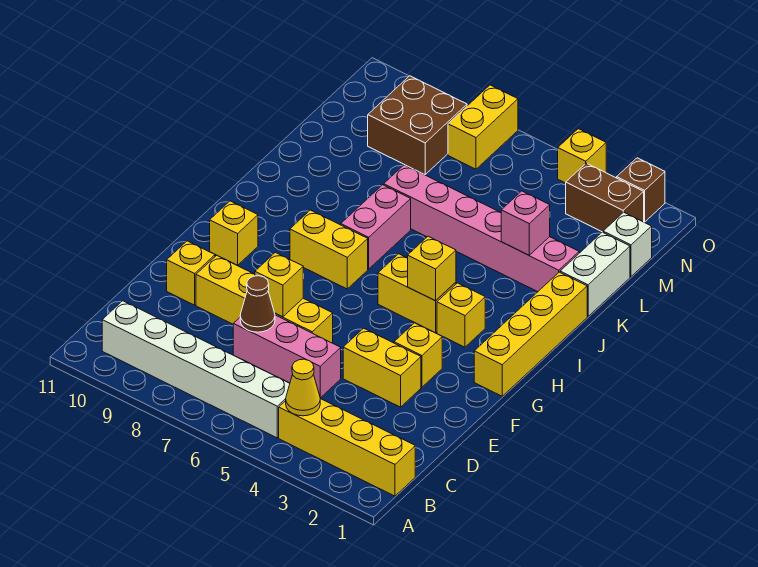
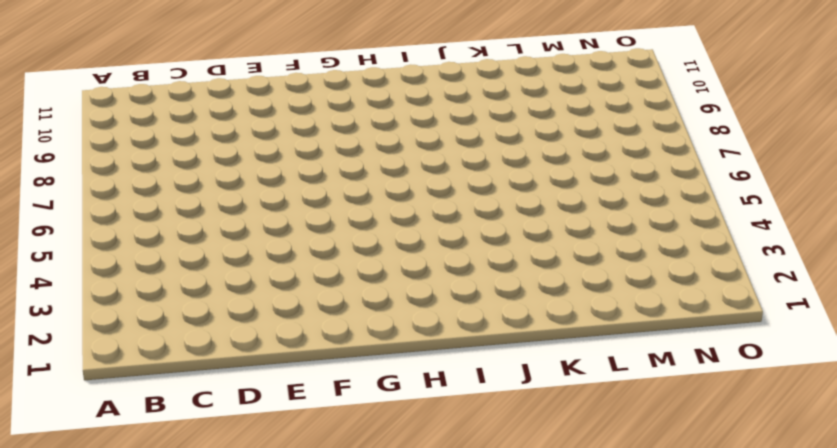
none -> yellow brick B1:B4 level 1
none -> white brick B5:B10 level 1
none -> pink brick D5:D7 level 1

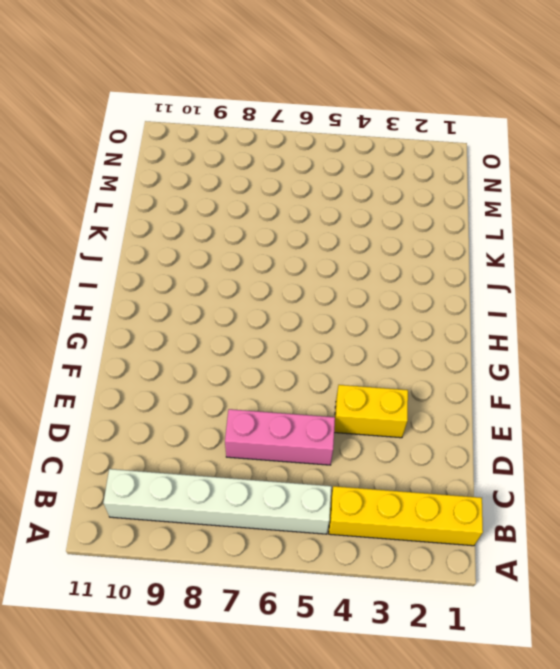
none -> yellow brick E6:E9 level 1
none -> yellow brick E10 level 1
none -> yellow brick F3 level 1

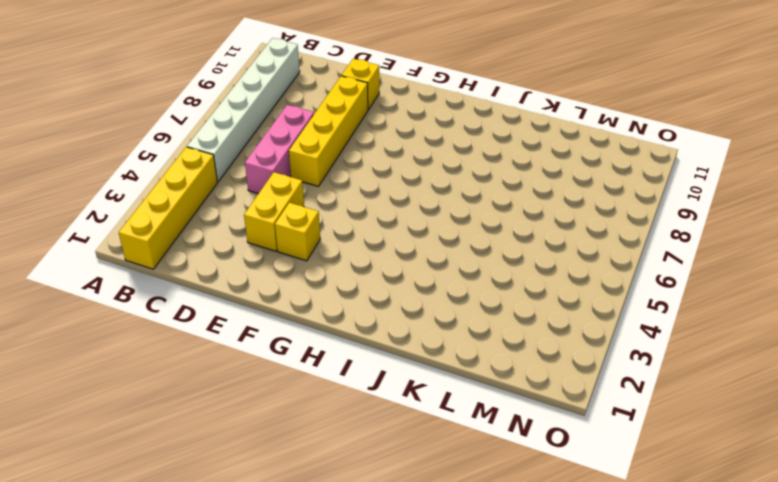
none -> yellow brick G1:J1 level 1
none -> yellow brick G10 level 1
none -> yellow brick H3 level 1

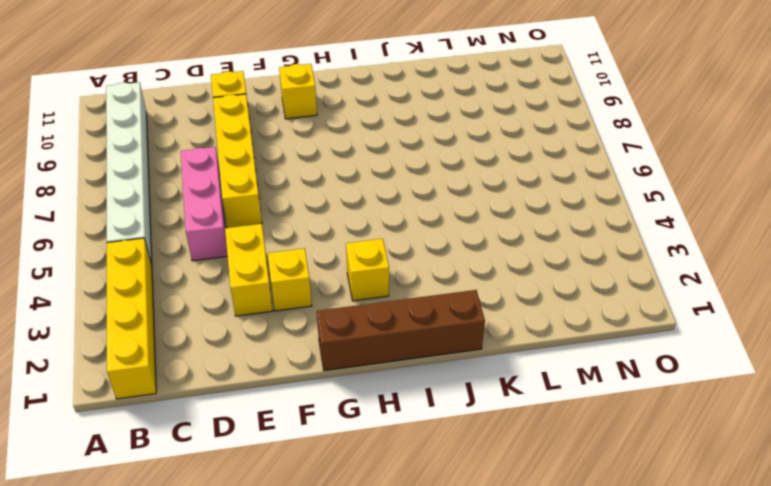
brown brick G1:J1 level 1 -> yellow brick G1:J1 level 1
none -> yellow brick H4:H5 level 1
none -> yellow brick H7:H8 level 1
none -> pink brick I7:J7 level 1

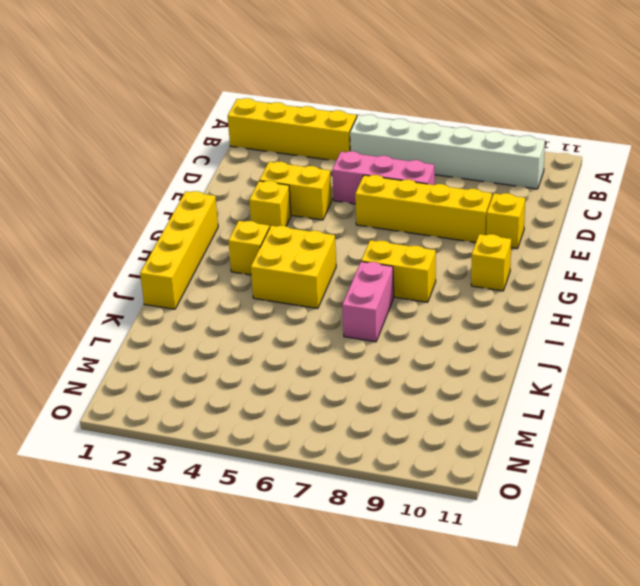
yellow brick H4:I5 level 1 -> yellow brick H4:H5 level 1
none -> white brick K1:L1 level 1
none -> pink brick K2:K7 level 1
none -> white brick M1 level 1

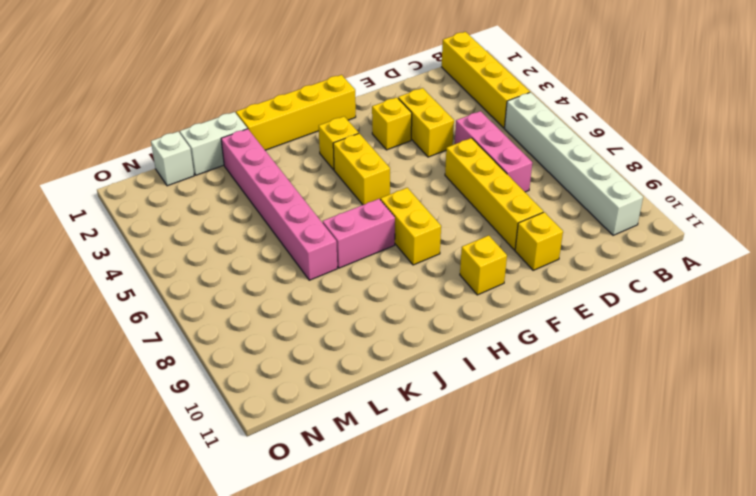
none -> brown brick M8:N9 level 1
none -> brown brick N2:N3 level 1
none -> yellow brick N7:O7 level 1

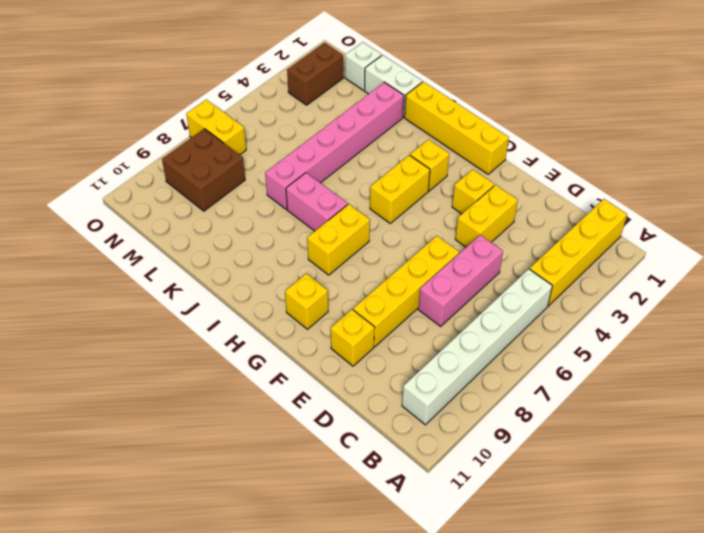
none -> brown brick O2 level 1
none -> yellow brick O4 level 1
none -> yellow cone B4 level 2

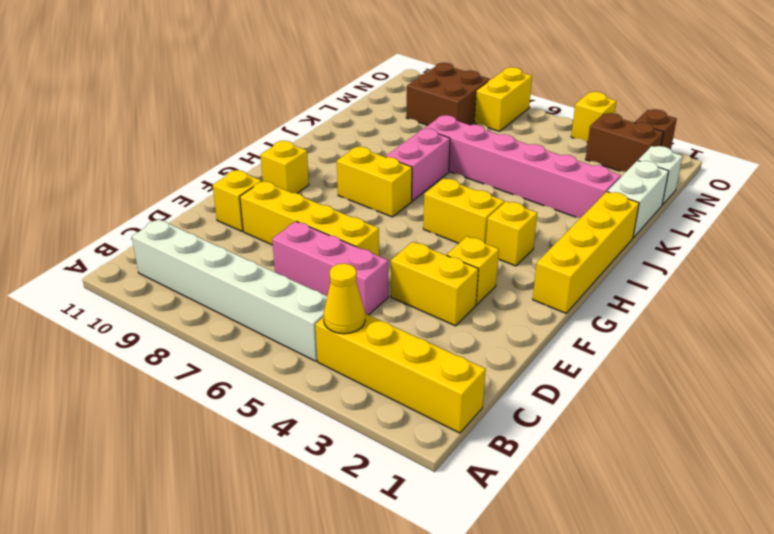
none -> brown cone D7 level 2
none -> yellow brick E7 level 2
none -> yellow brick H4 level 2

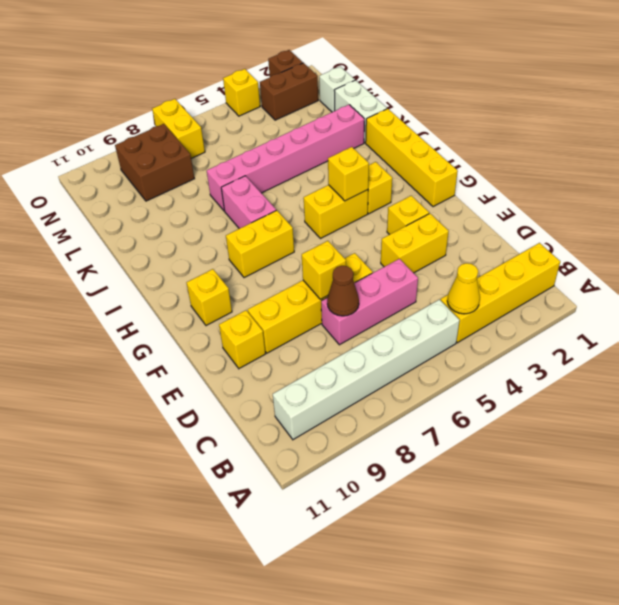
none -> pink brick K3 level 2

